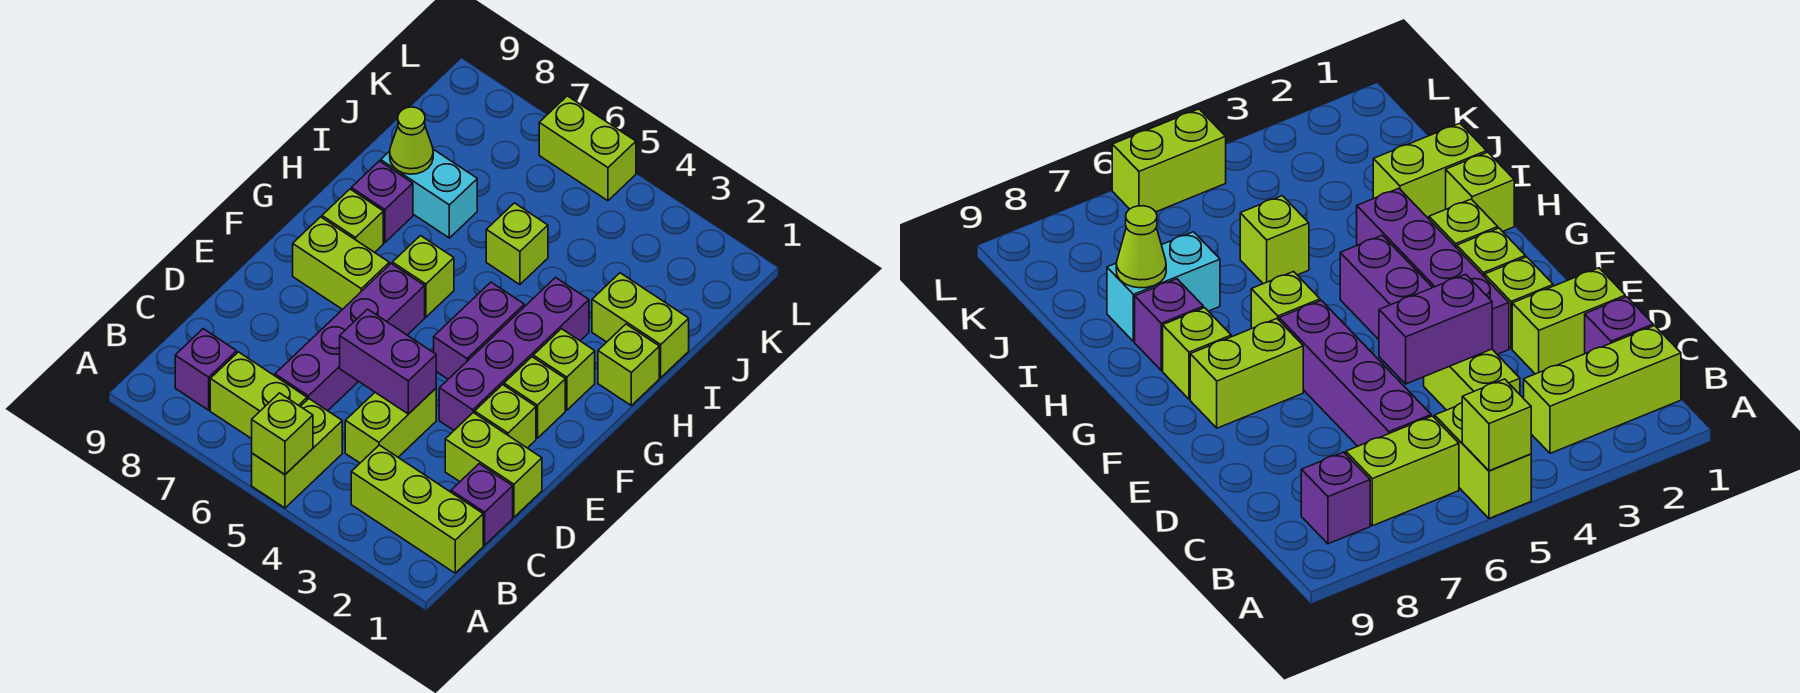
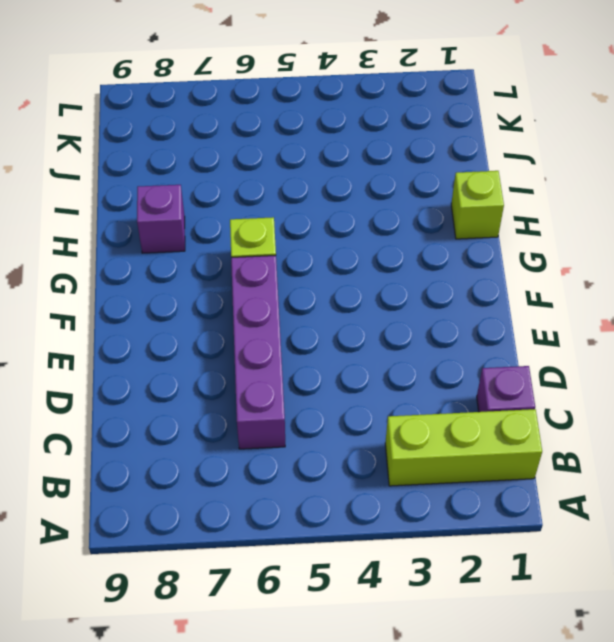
none -> lime brick A5:B5 level 1
none -> lime brick B6:B7 level 1
none -> purple brick B8 level 1

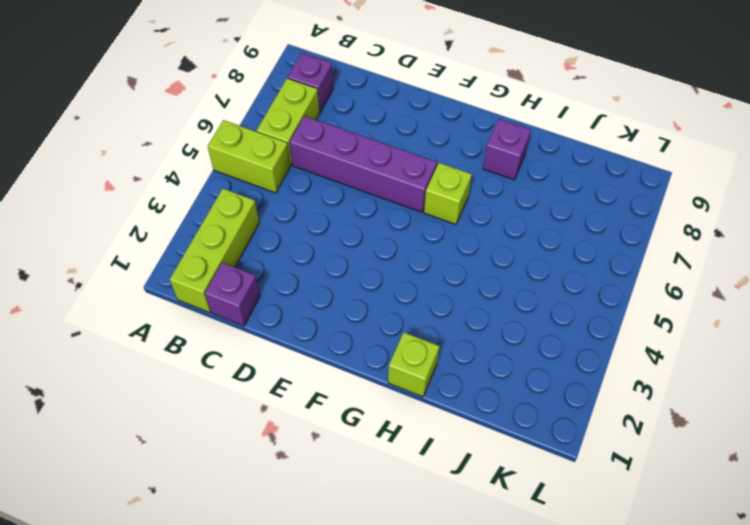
none -> lime brick C4:D4 level 1
none -> lime brick D1:D2 level 1
none -> lime brick E2 level 1

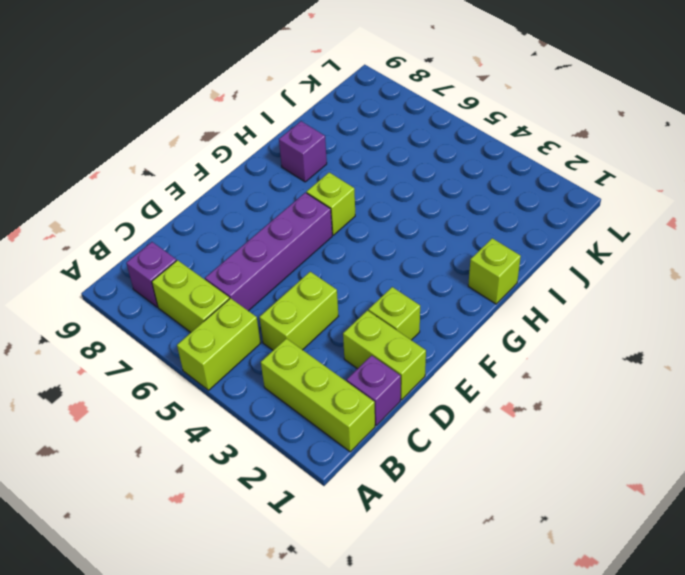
none -> purple brick E3:H3 level 1
none -> lime brick F2 level 1
none -> purple brick F4:G4 level 1

